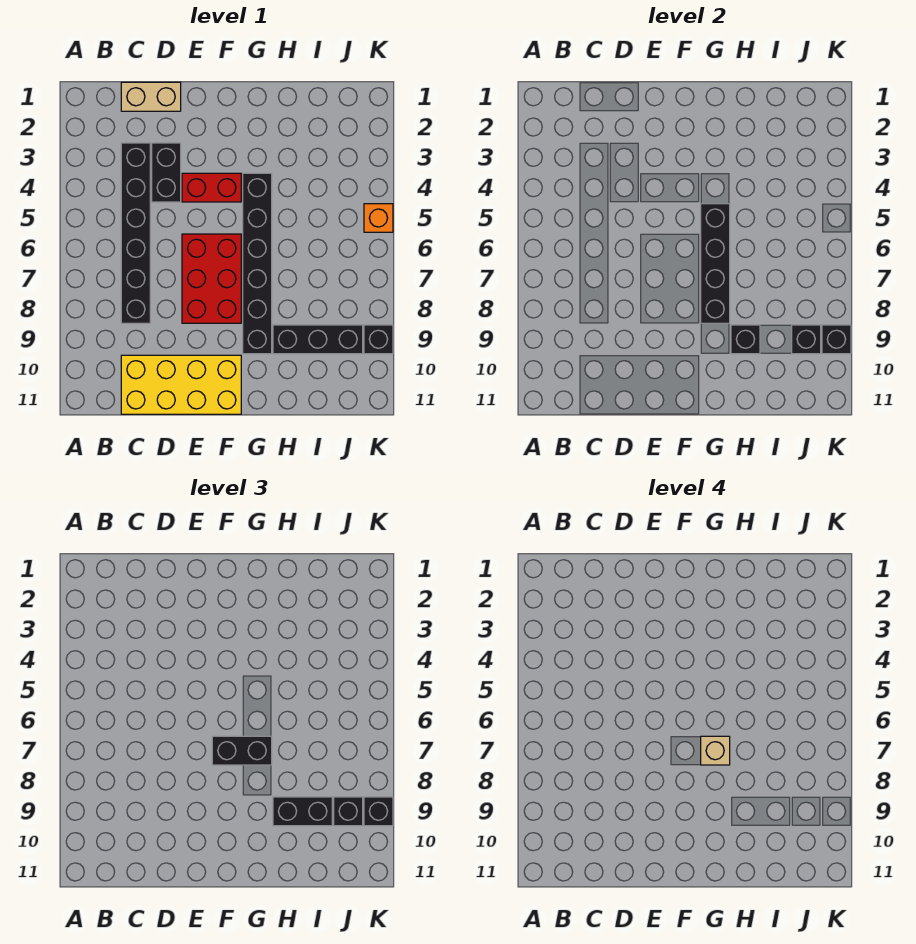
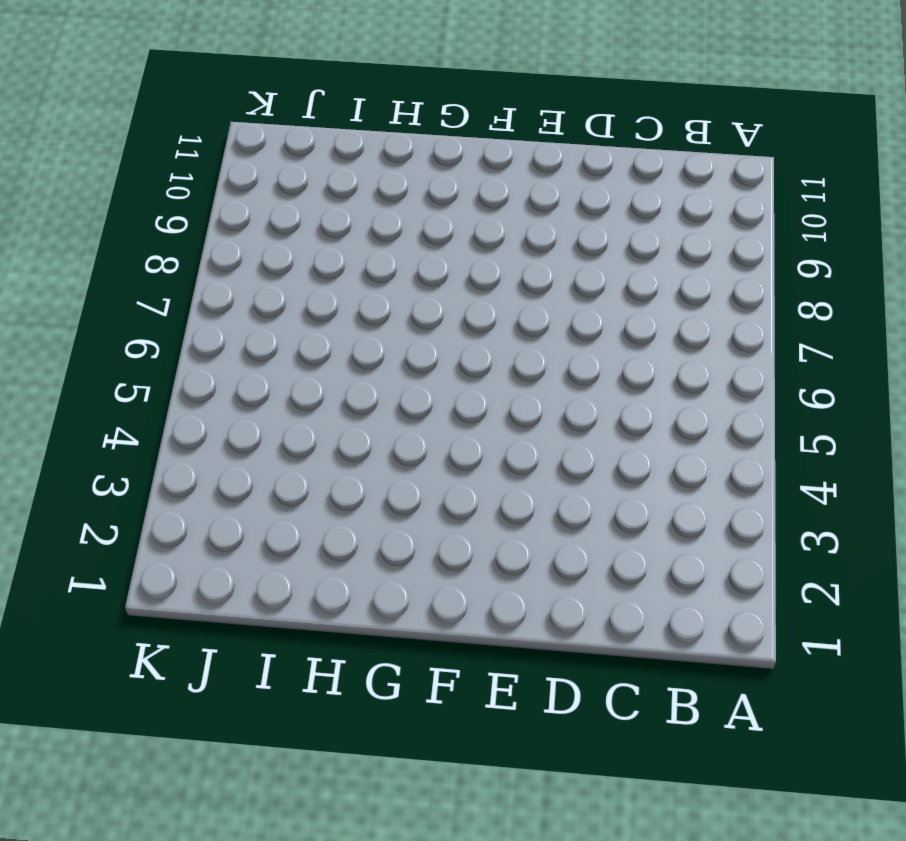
none -> tan brick C1:D1 level 1
none -> black brick C3:C8 level 1
none -> yellow brick C10:F11 level 1

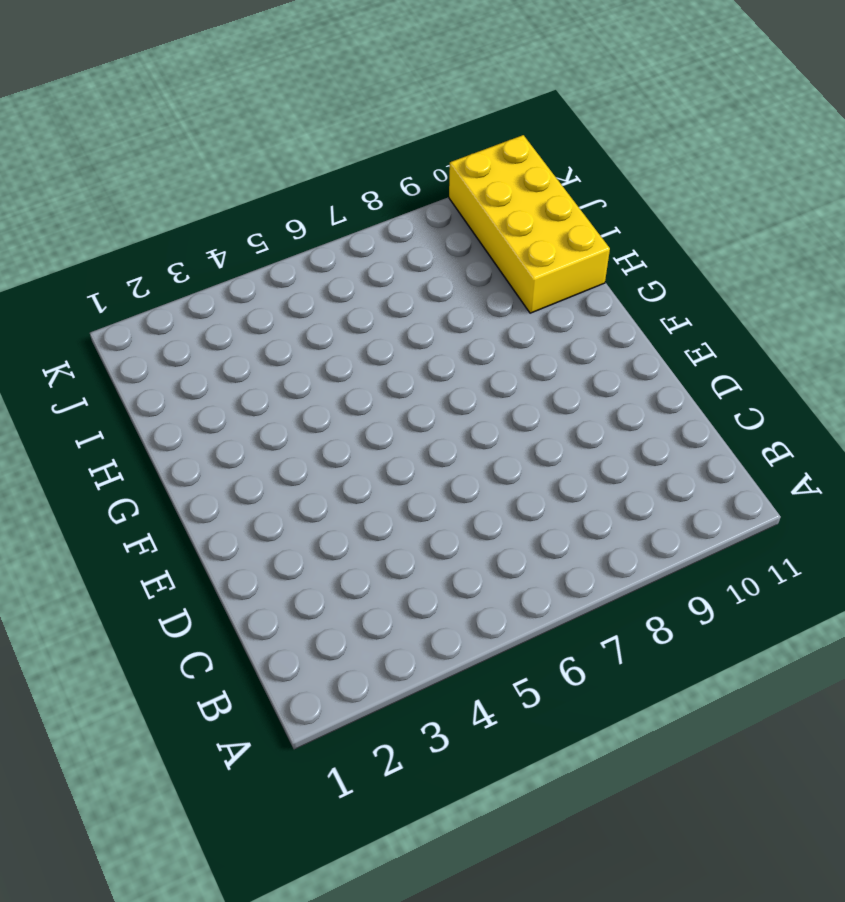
yellow brick H10:K11 level 1 -> yellow brick C10:F11 level 1
none -> tan brick C1:D1 level 1
none -> black brick C3:C8 level 1
none -> black brick D3:D4 level 1

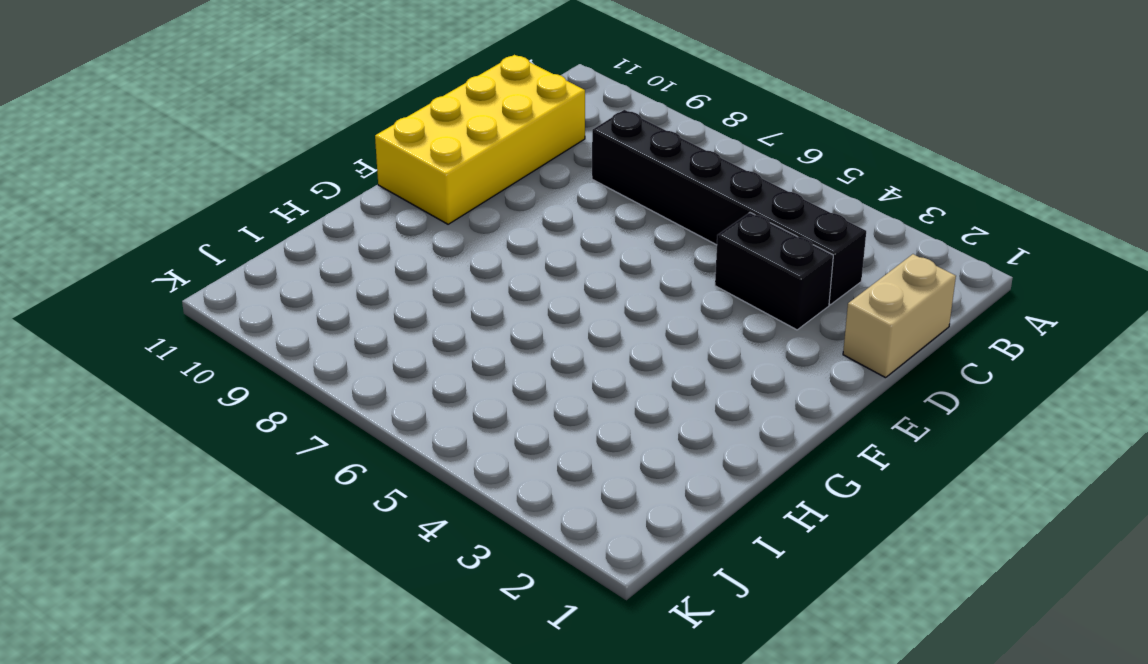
none -> red brick E4:F4 level 1
none -> red brick E6:F8 level 1
none -> black brick G4:G9 level 1

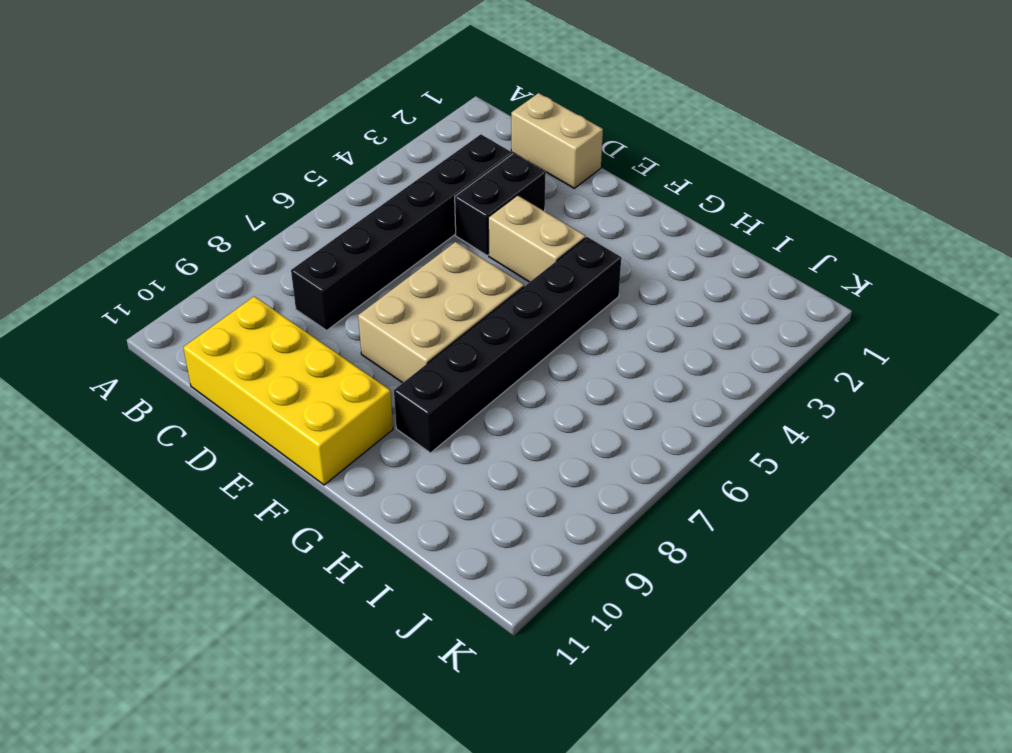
tan brick E4:F4 level 1 -> red brick E4:F4 level 1
tan brick E6:F8 level 1 -> red brick E6:F8 level 1
none -> black brick H9:J9 level 1
none -> orange brick K5 level 1
none -> black brick K9 level 1

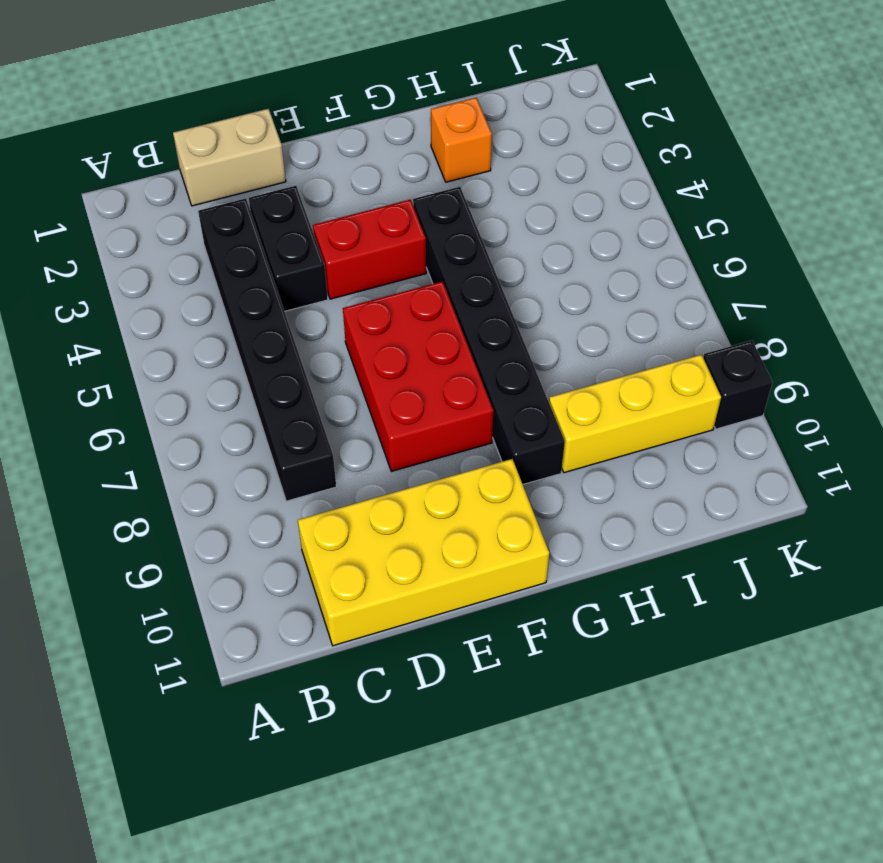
orange brick H2 level 1 -> orange brick K5 level 1
yellow brick H9:J9 level 1 -> black brick H9:J9 level 1
none -> black brick G5:G8 level 2
none -> black brick H9 level 2
none -> black brick J9 level 2

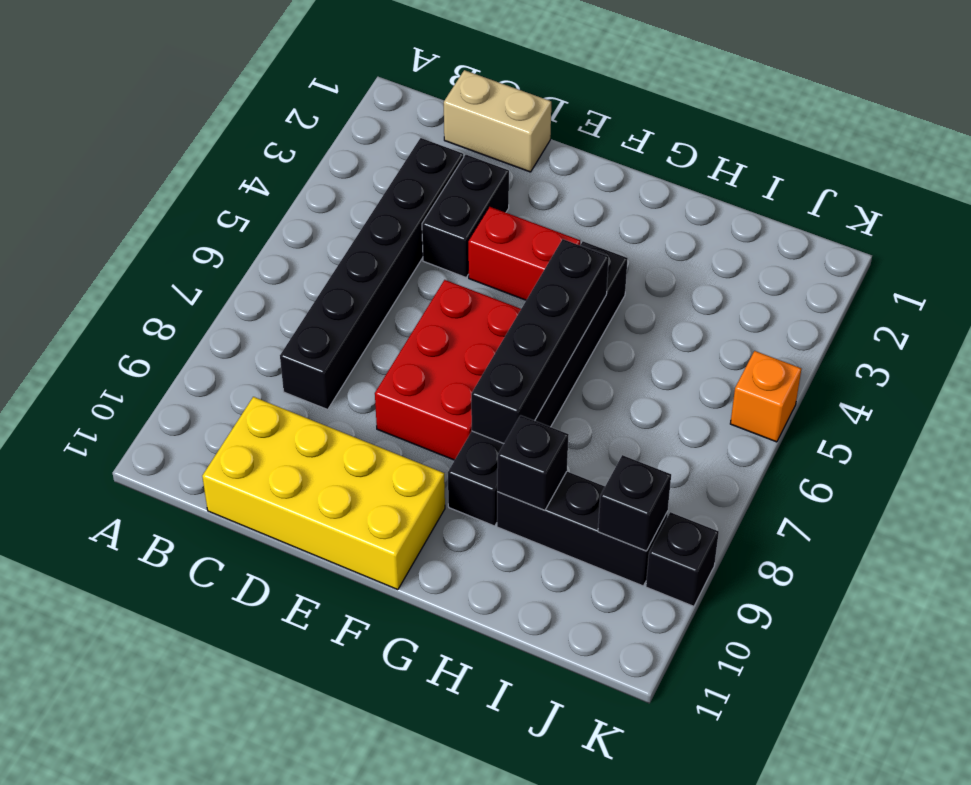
none -> black brick K9 level 2
none -> black brick F7:G7 level 3
none -> black brick H9:I9 level 3

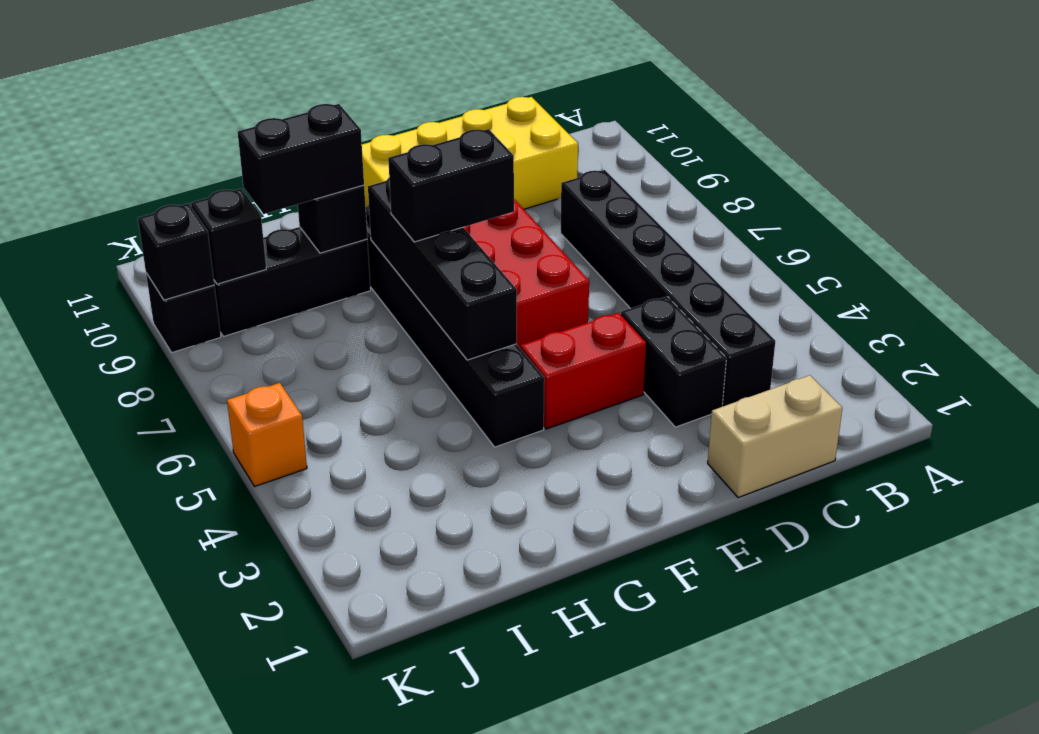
none -> black brick J9 level 3
none -> black brick K9 level 3
none -> tan brick G7 level 4

